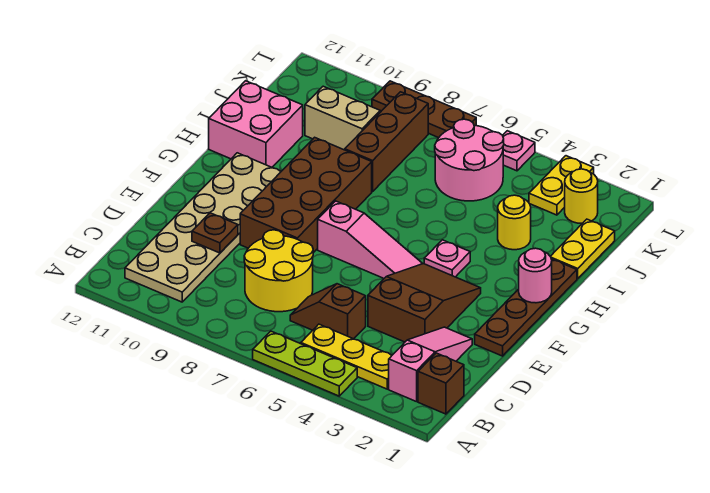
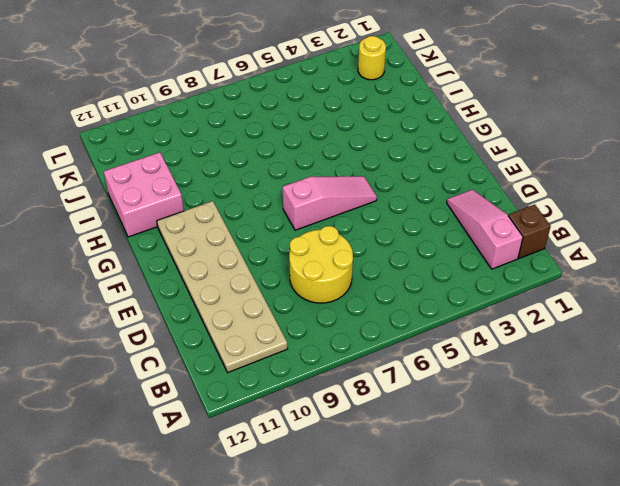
none -> lime plate A4:A6 level 1
none -> yellow plate B3:B5 level 1
none -> brown slope C5:C6 level 1 top 5

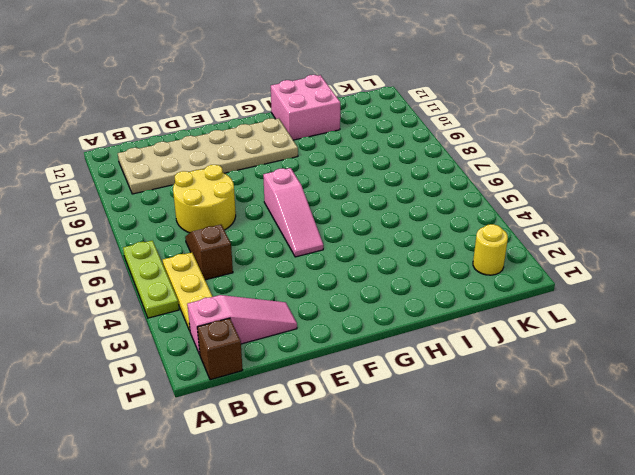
none -> brown slope D3:F4 level 1 top D
none -> brown plate E1:H1 level 1
none -> brown brick E8:H9 level 1

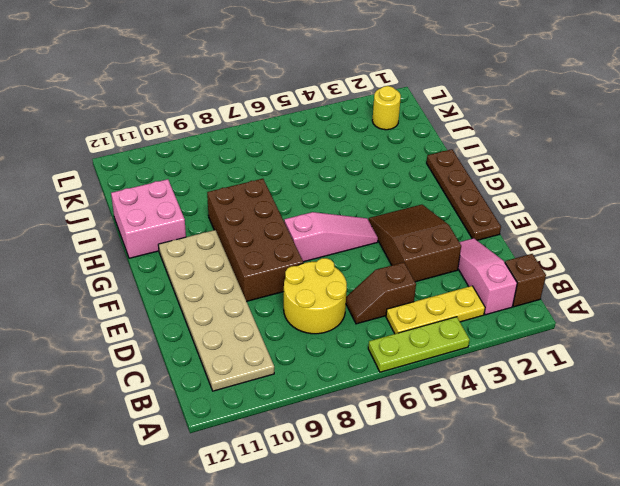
none -> pink plate G4 level 1
none -> yellow plate I1:J1 level 1
none -> yellow round brick I3 level 1

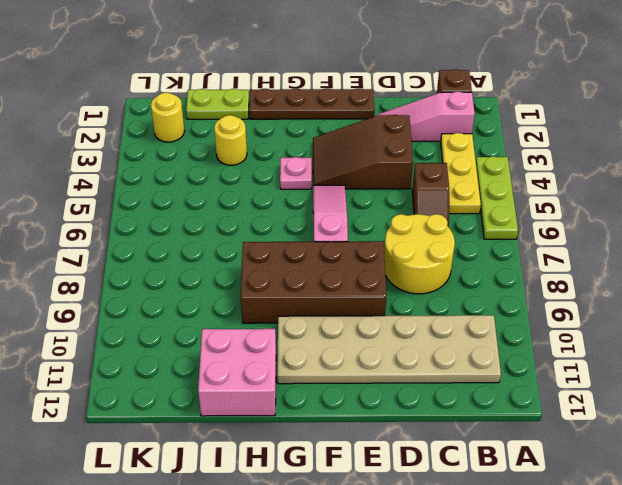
lime plate I1:J1 level 1 -> yellow plate I1:J1 level 1
none -> brown brick I8:K8 level 1
none -> pink round brick J5:K6 level 1
none -> tan brick J9:J10 level 1

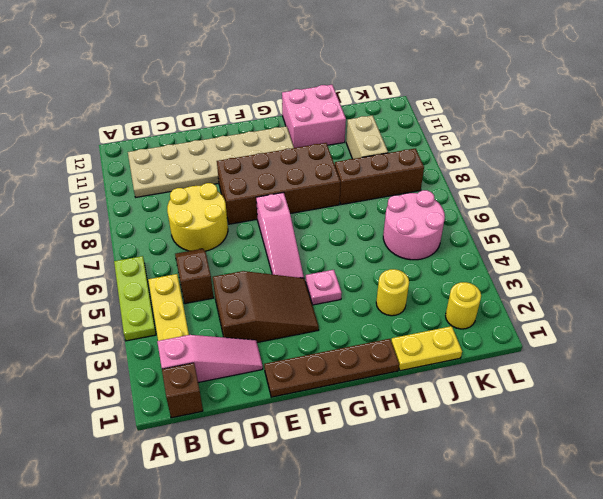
none -> yellow plate K3:L3 level 1
none -> pink plate L5 level 1
none -> brown plate L7:L9 level 1

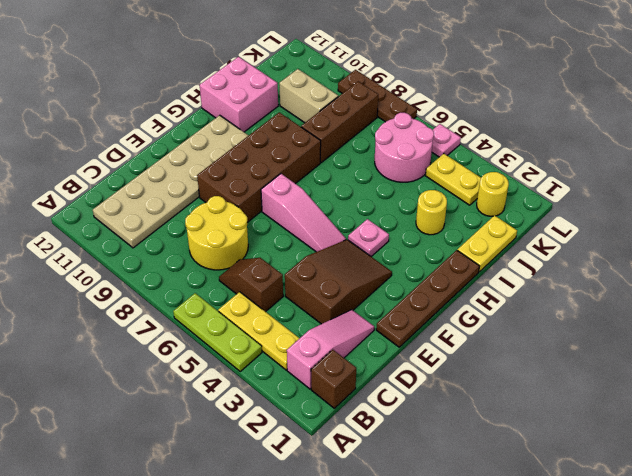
yellow plate K3:K4 level 1 -> yellow plate K3:L3 level 1
none -> brown plate D10 level 2
none -> pink round brick G1 level 2

